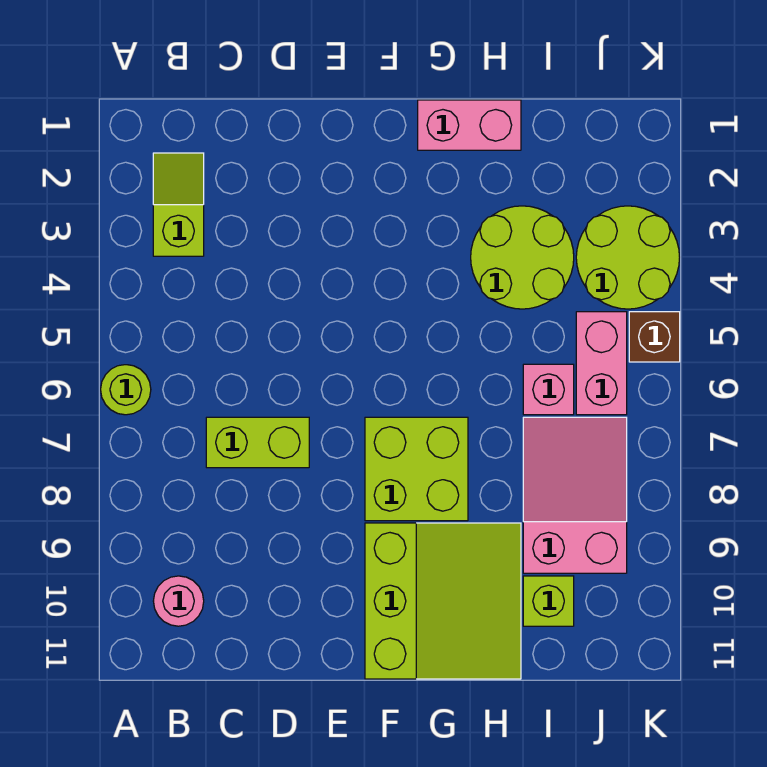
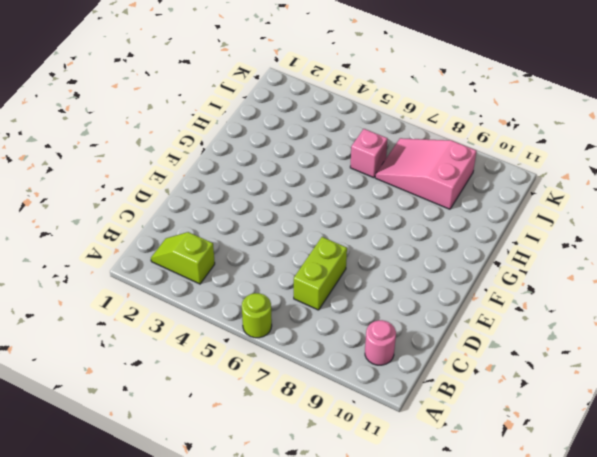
none -> lime brick F7:G8 level 1
none -> lime slope F9:H11 level 1 top F
none -> pink brick G1:H1 level 1

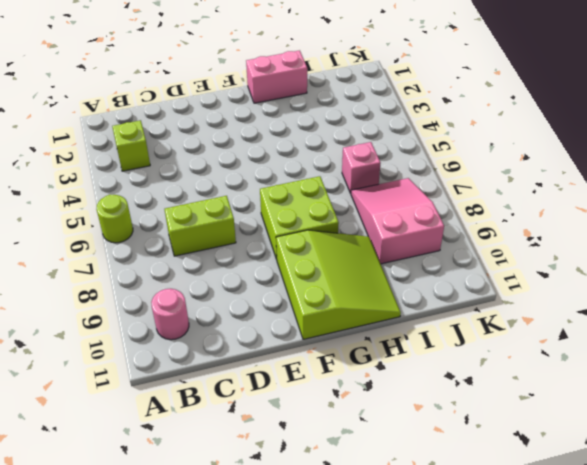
none -> lime round brick H3:I4 level 1
none -> lime brick I10 level 1
none -> lime round brick J3:K4 level 1

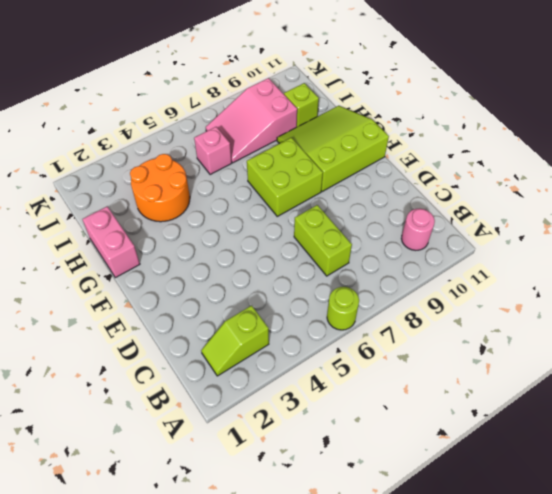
orange round brick H3:I4 level 1 -> lime round brick H3:I4 level 1
none -> lime round brick J3:K4 level 1
none -> pink brick J5:J6 level 1
none -> brown brick K5 level 1

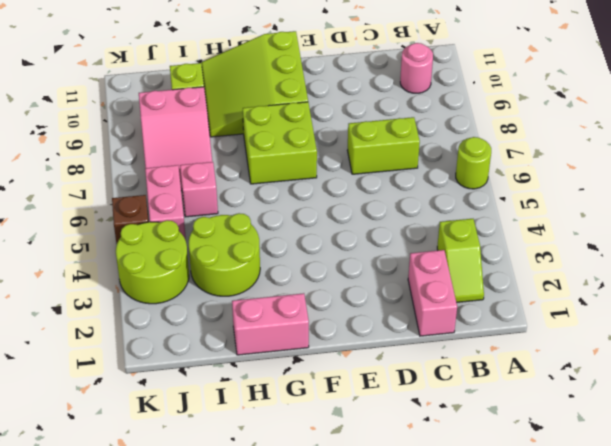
pink brick C1:C2 level 1 -> none

